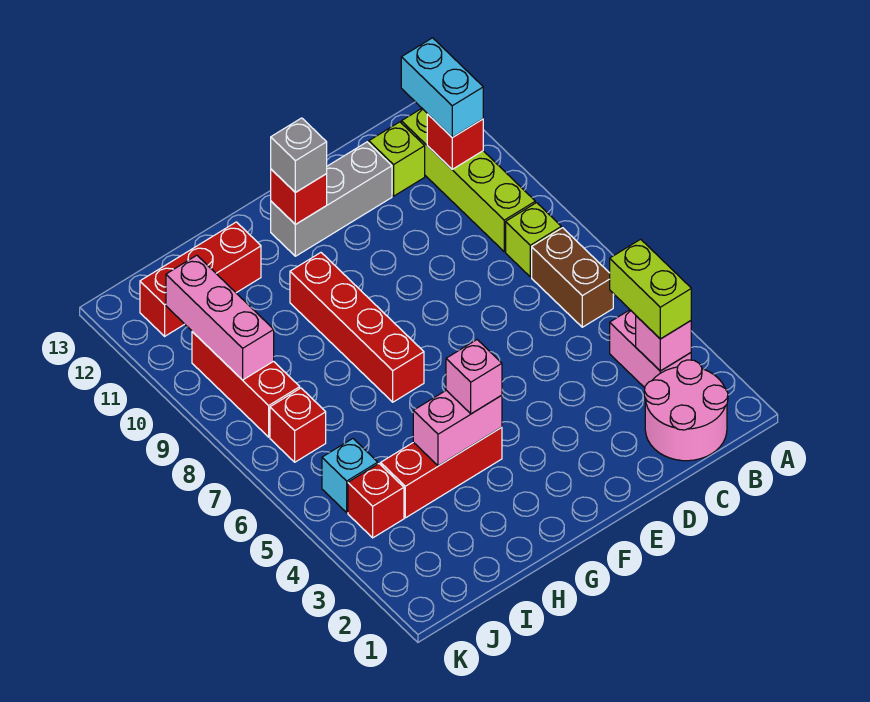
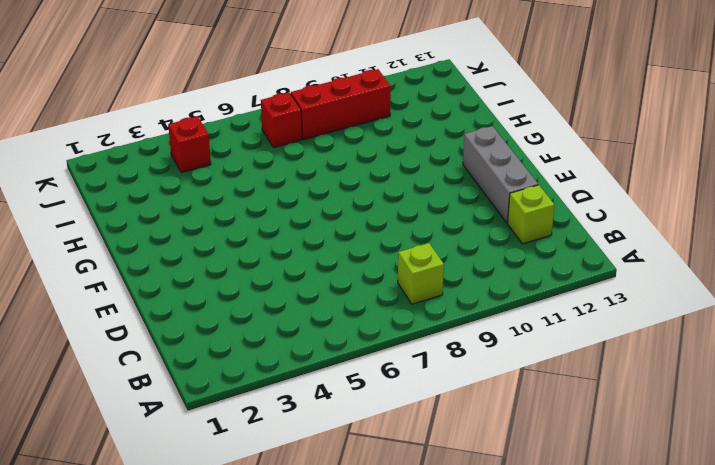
none -> pink round brick B1:C2 level 1
none -> pink brick B3:B4 level 1
none -> brown brick B6:B7 level 1

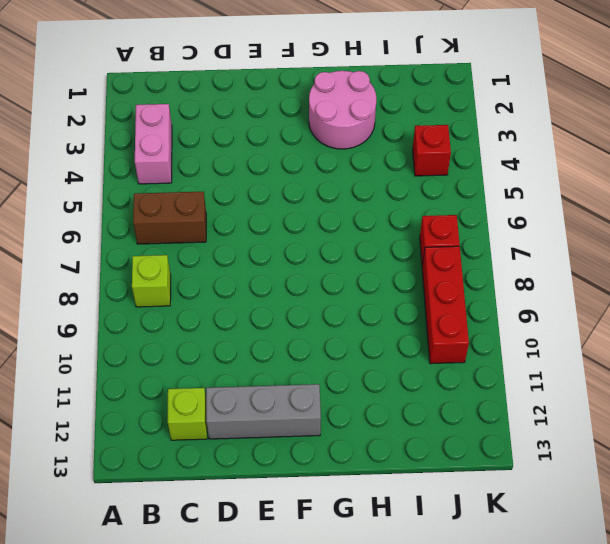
brown brick B6:C6 level 1 -> brown brick B6:B7 level 1
pink round brick G2:H3 level 1 -> pink round brick B1:C2 level 1
none -> lime brick B9:B12 level 1
none -> red brick G4:I4 level 1
none -> red brick G7:G10 level 1

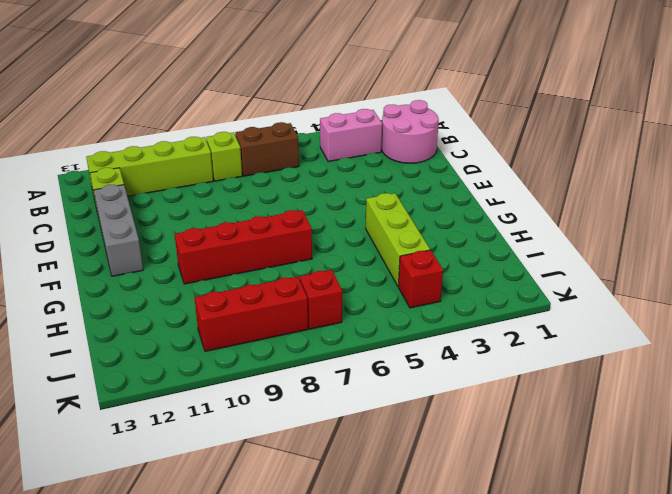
lime brick G4:I4 level 1 -> red brick G4:I4 level 1
none -> red brick H12:J12 level 1
none -> cyan brick J5 level 1
none -> pink brick B3 level 2

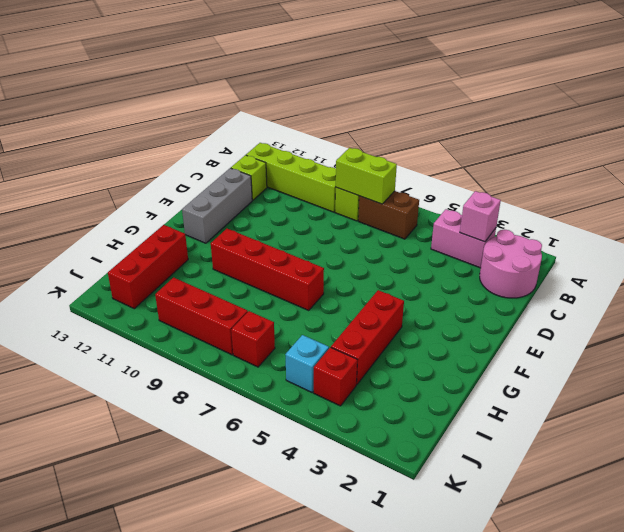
lime brick B7:B8 level 2 -> lime brick B3:B4 level 3
none -> red brick B11 level 2
none -> red brick F12 level 2
none -> pink brick G4:H4 level 2

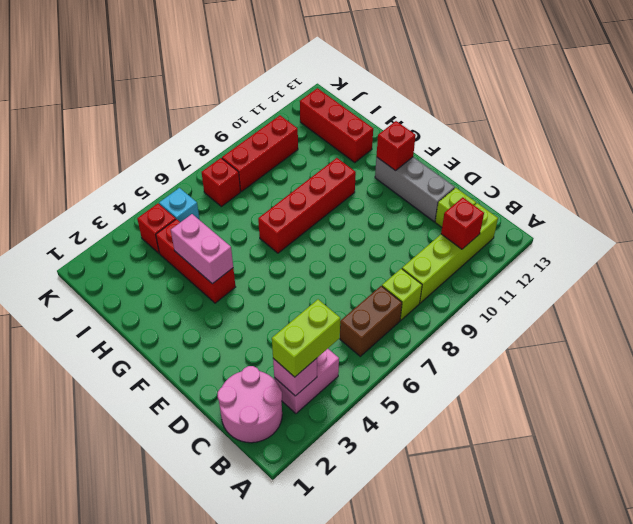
none -> pink brick J9:J11 level 2
none -> cyan brick B11:B12 level 3
none -> grey brick F12 level 3

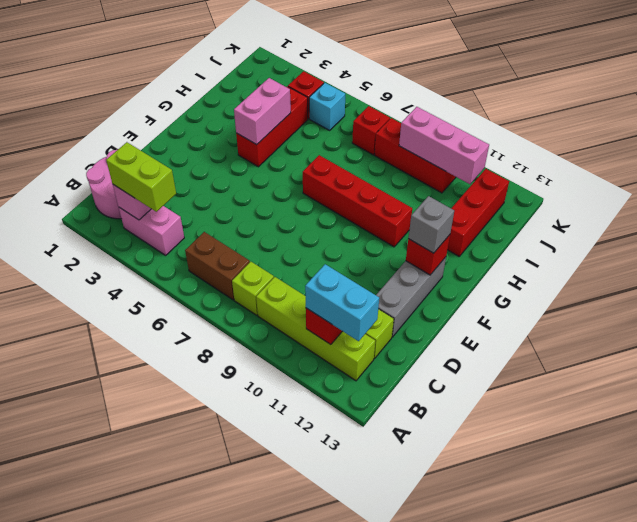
none -> pink brick G4 level 3

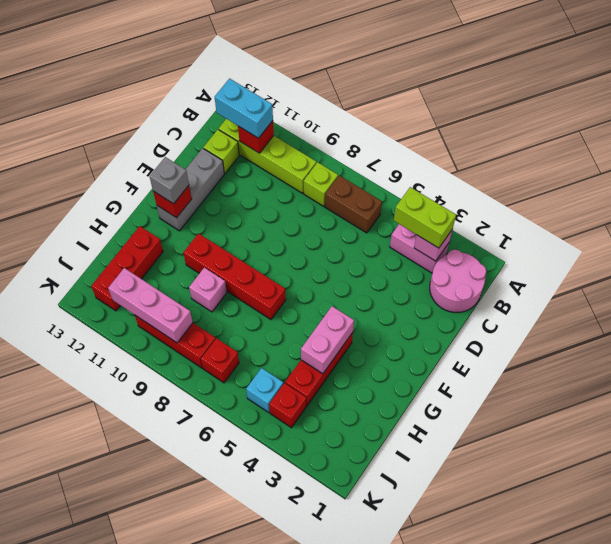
pink brick H9 level 1 -> pink brick G4 level 3

